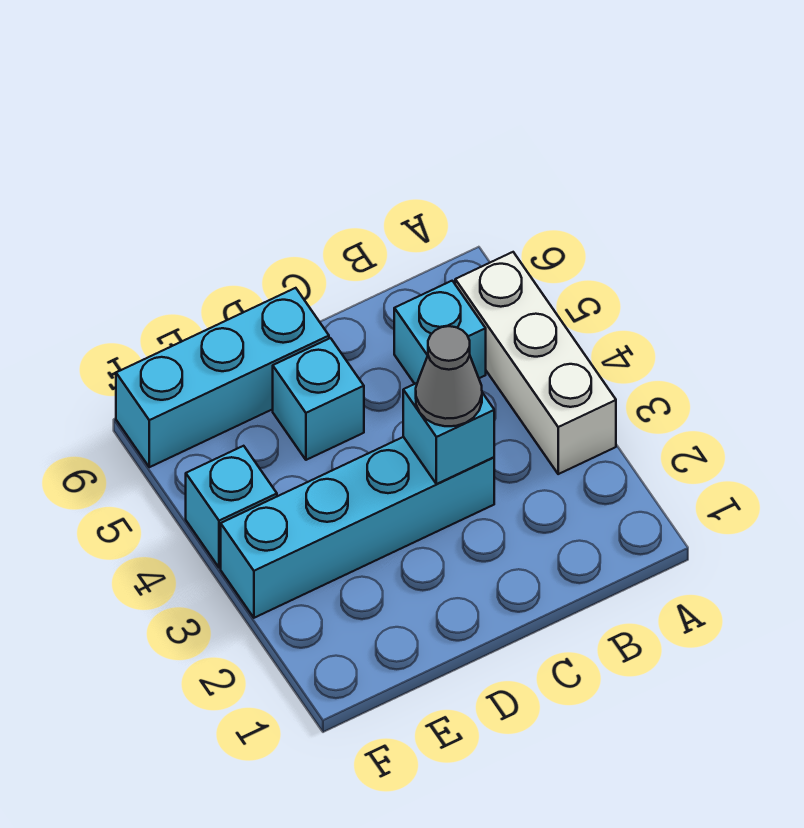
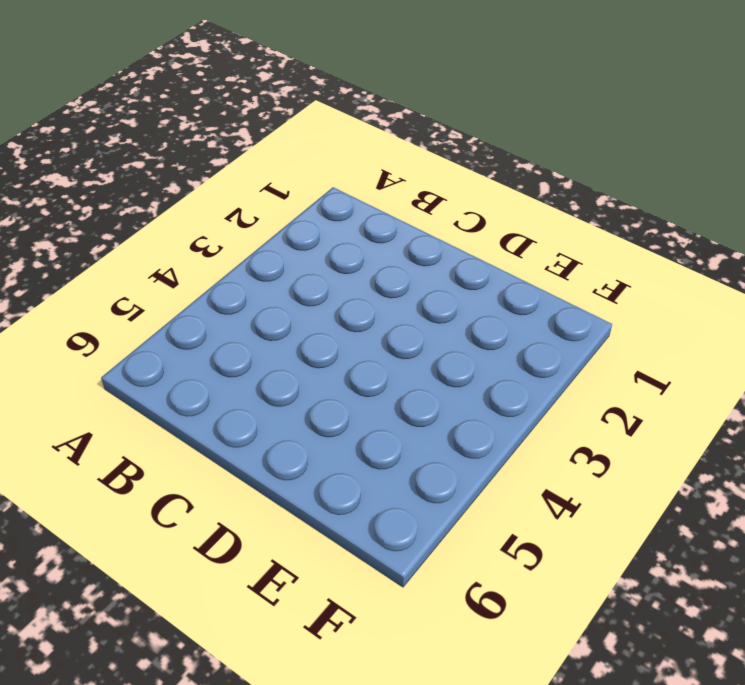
none -> white brick A3:A5 level 1
none -> cyan brick B5 level 1

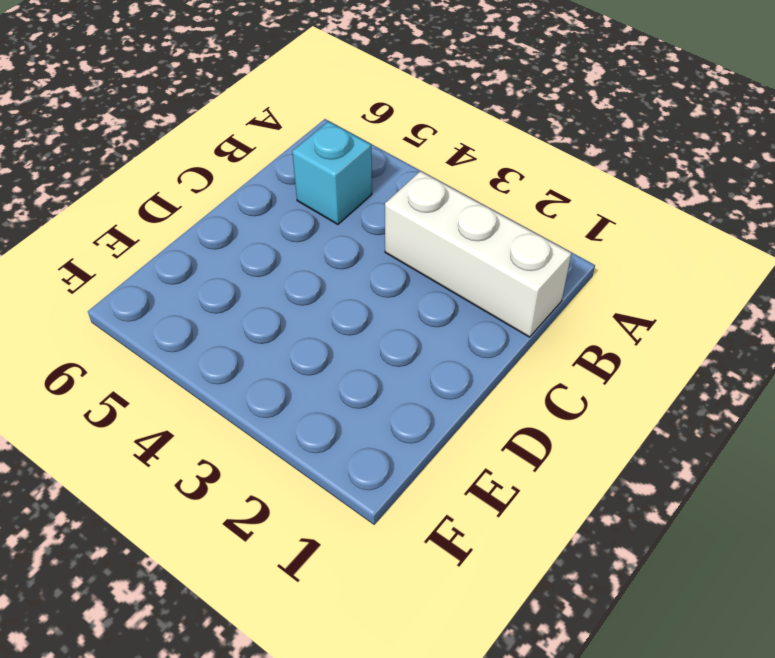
white brick B1:B3 level 1 -> white brick A3:A5 level 1
none -> cyan brick C3:F3 level 1
none -> cyan brick D5 level 1

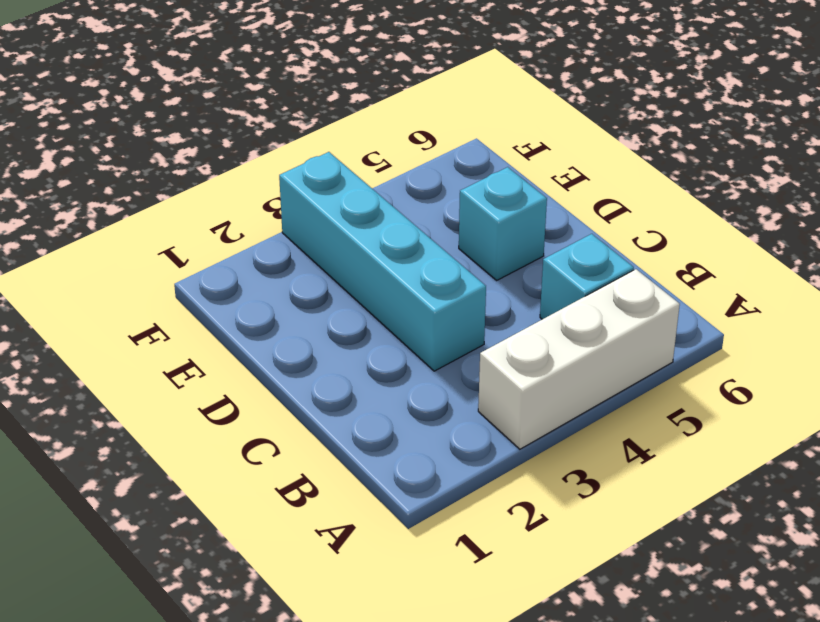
none -> cyan brick D6:F6 level 1
none -> cyan brick F4 level 1

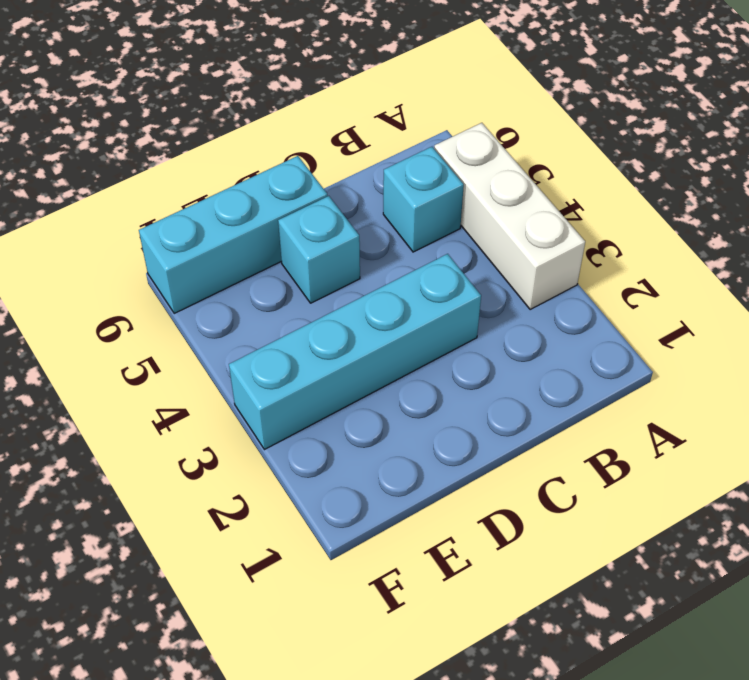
none -> cyan brick F4 level 1
none -> cyan brick C3 level 2

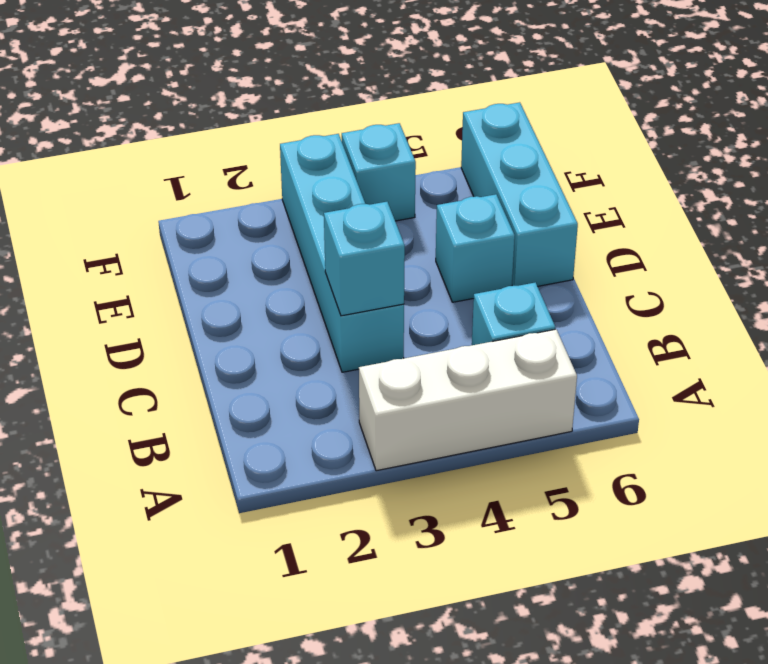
none -> grey cone C3 level 3

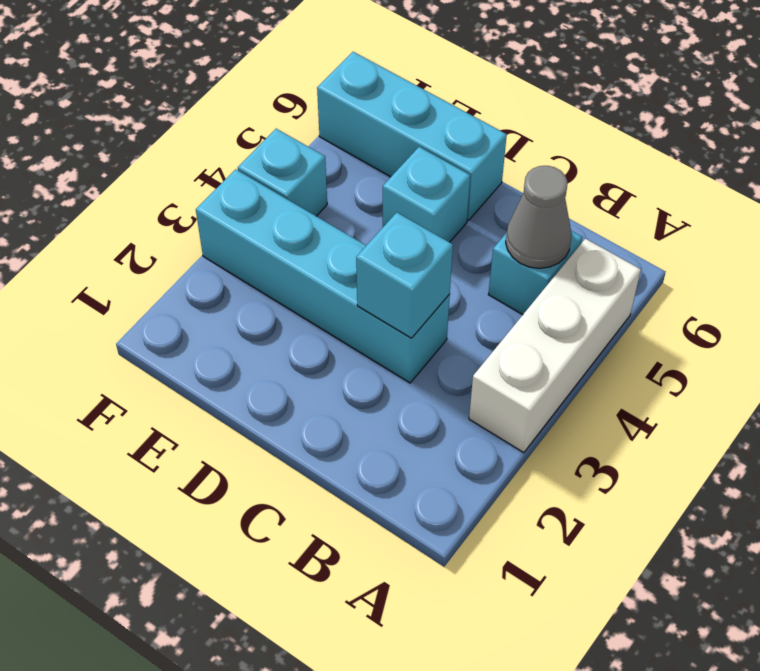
grey cone B5 level 2 -> grey cone C3 level 3

